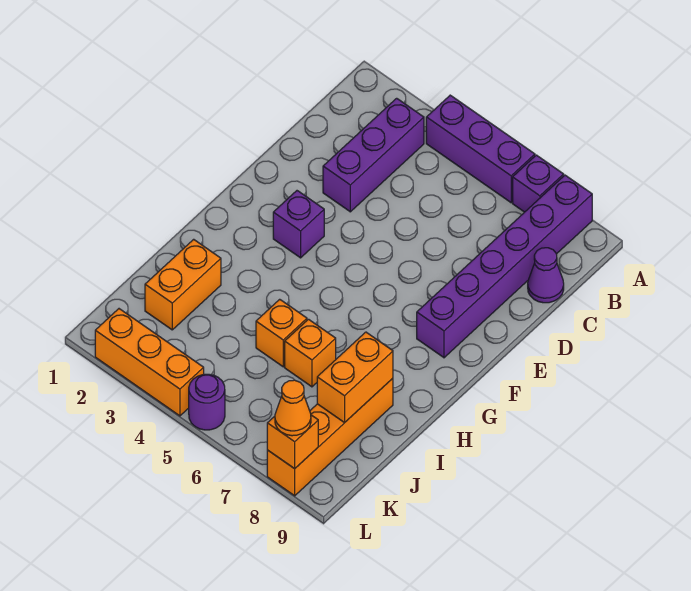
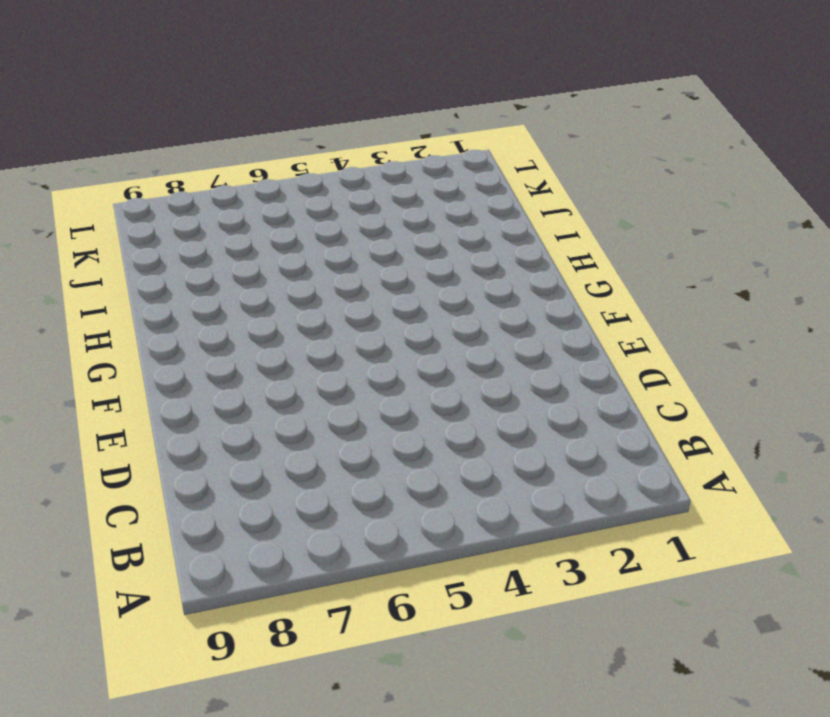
none -> purple brick A4:A6 level 1
none -> purple brick A7 level 1
none -> purple brick A8:F8 level 1

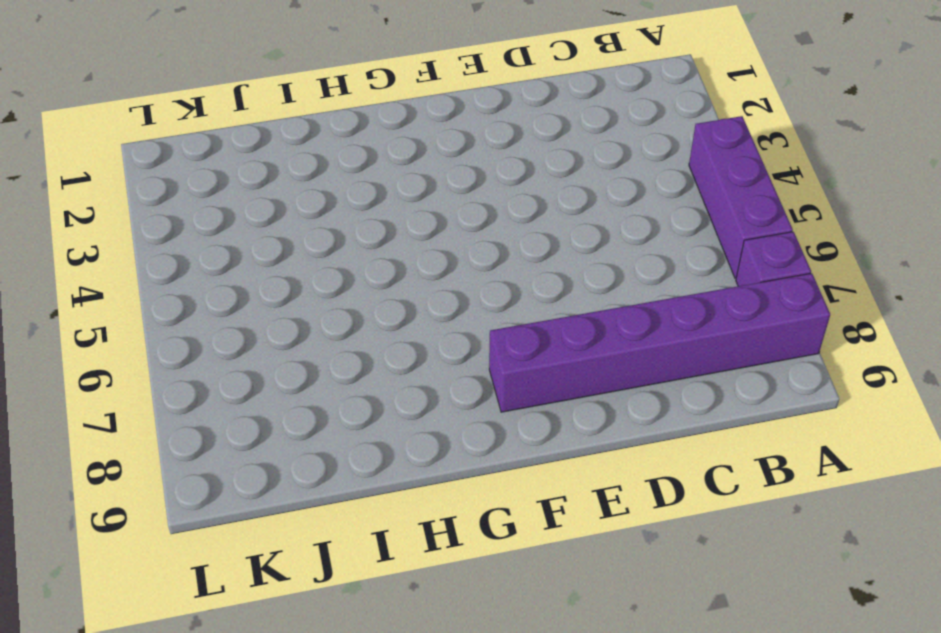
none -> purple brick B3:D3 level 1
none -> purple cone C9 level 1
none -> purple brick F3 level 1

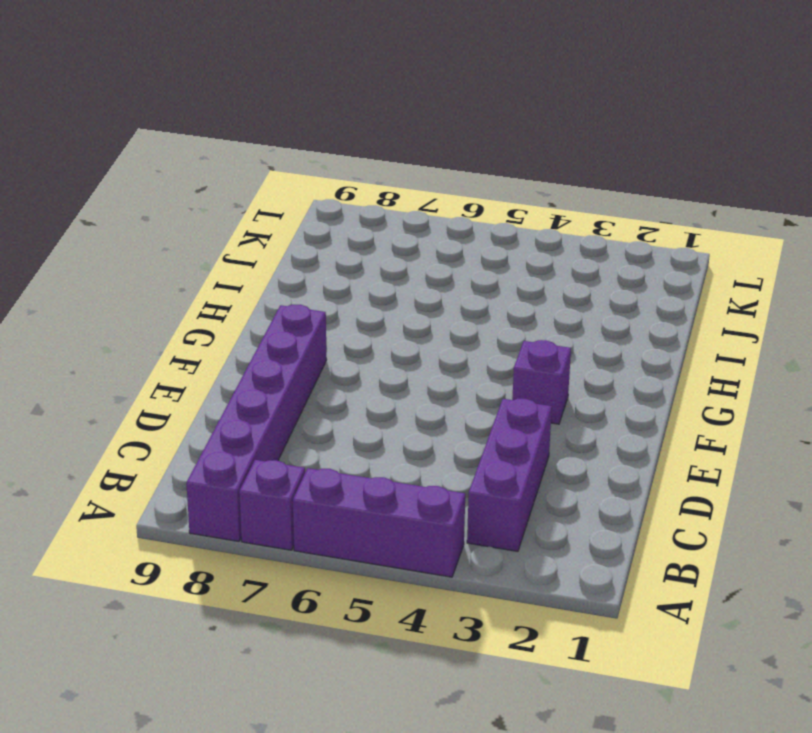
none -> purple cone C9 level 1
none -> orange brick I2:J2 level 1
none -> orange brick I5 level 1

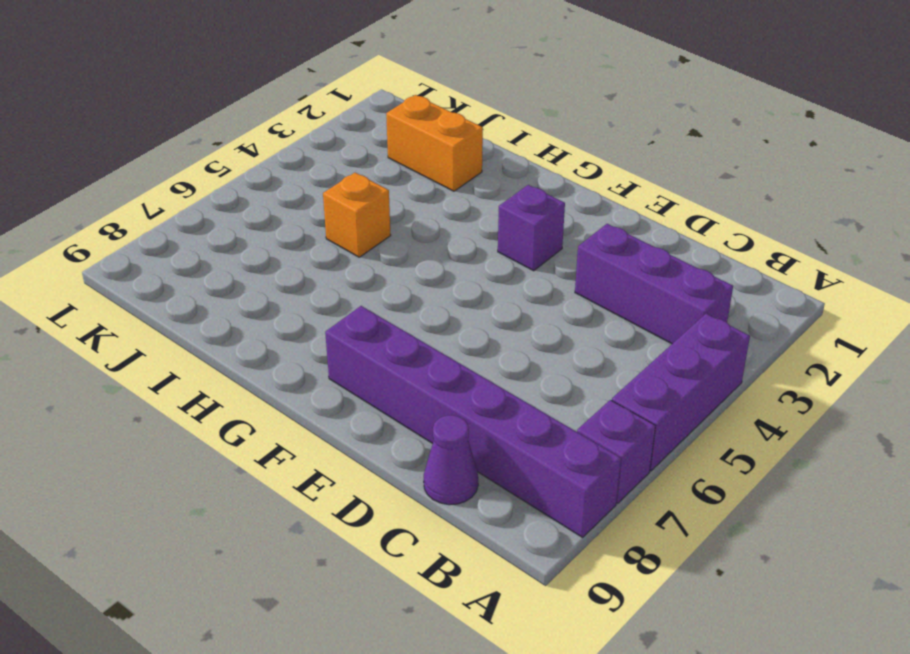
none -> orange brick I6 level 1
none -> orange brick I8:L8 level 1
none -> orange brick L2:L4 level 1

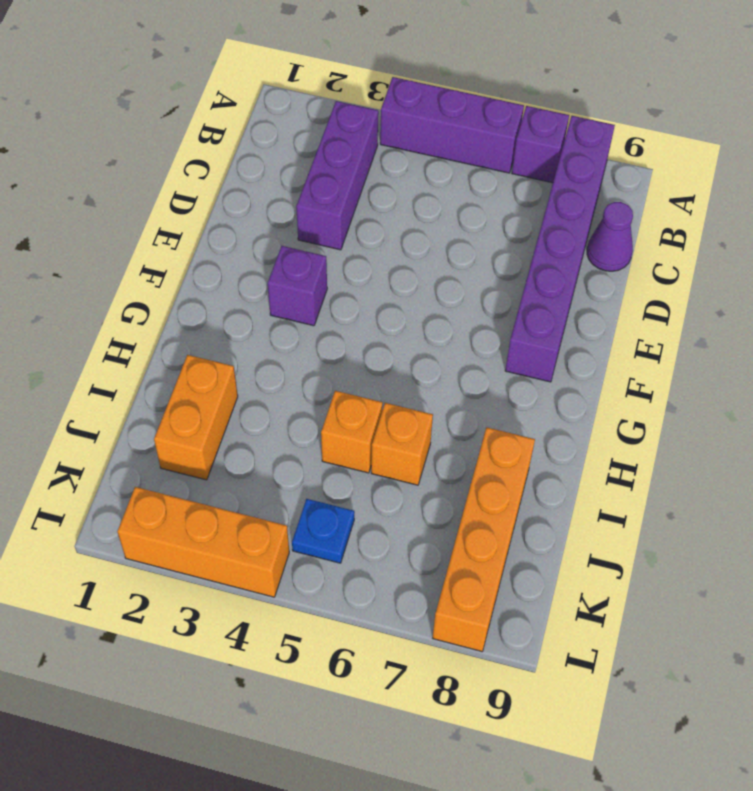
blue plate K5 level 1 -> none
none -> purple round brick L5 level 1
none -> orange brick I8:J8 level 2
none -> orange brick L8 level 2

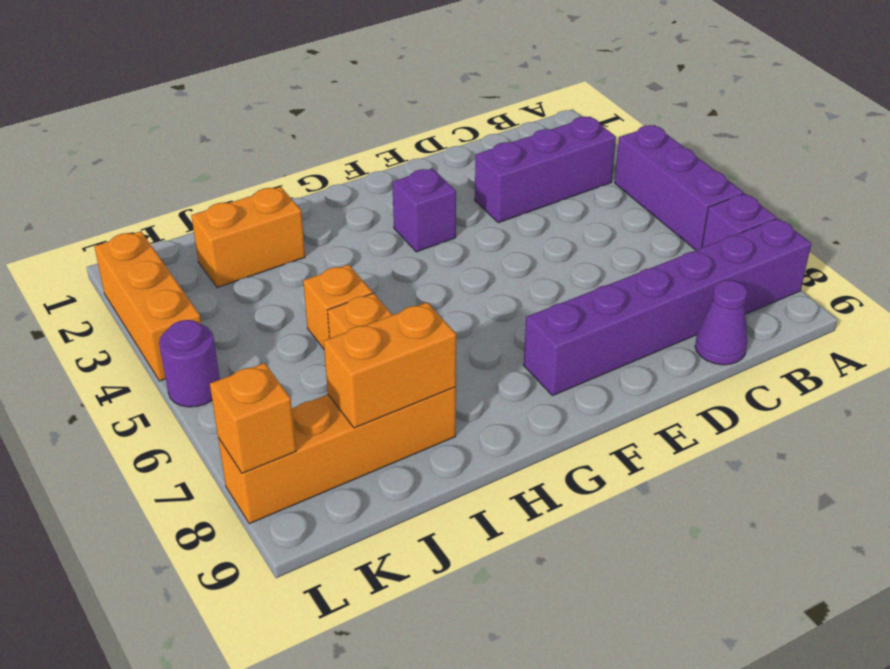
none -> orange cone L8 level 3

